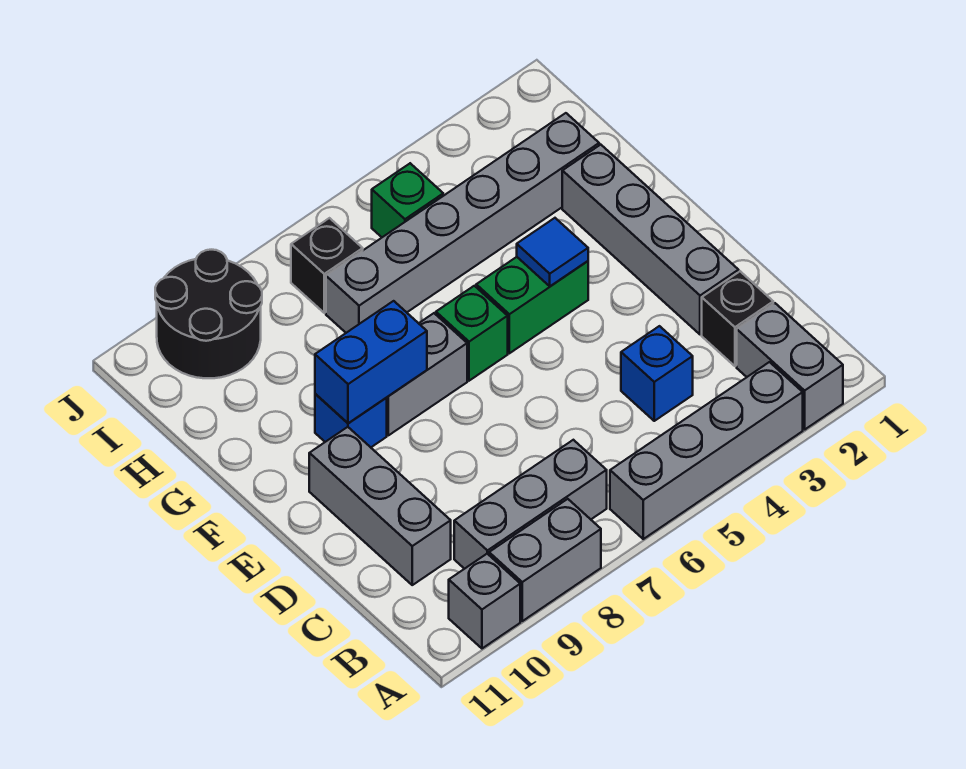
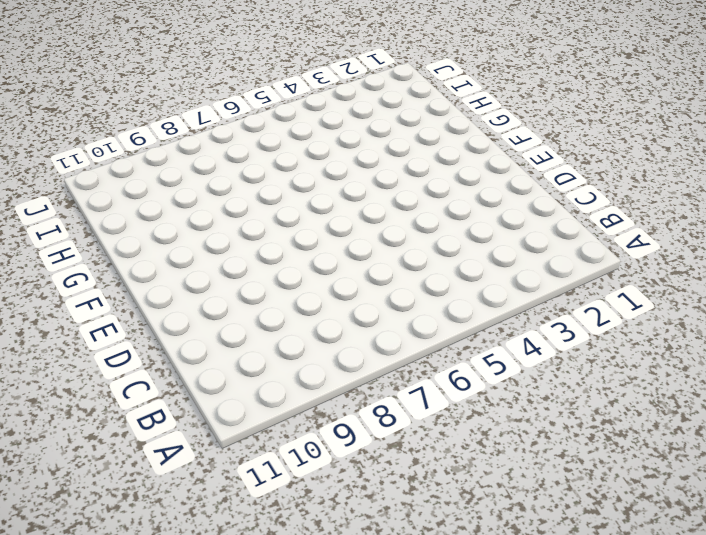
none -> grey brick A2:B2 level 1
none -> grey brick A3:A6 level 1
none -> grey brick A8:A9 level 1

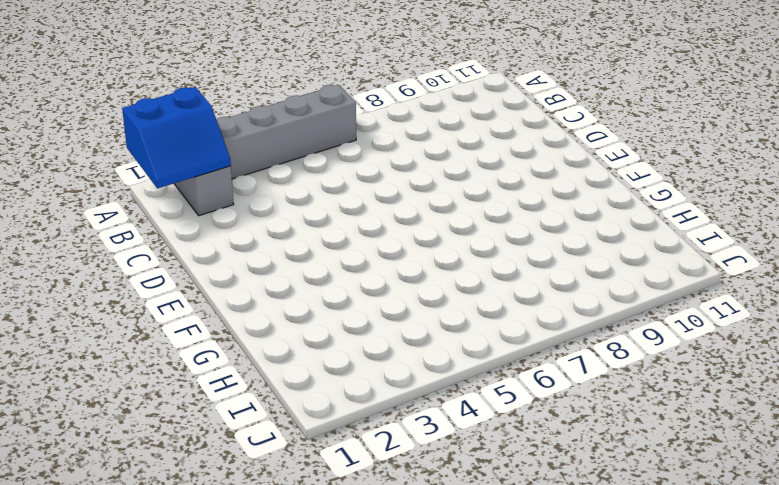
blue slope A1:B2 level 2 top A -> none
none -> grey brick A8:A9 level 1
none -> grey brick A10 level 1
none -> grey brick B7:B9 level 1

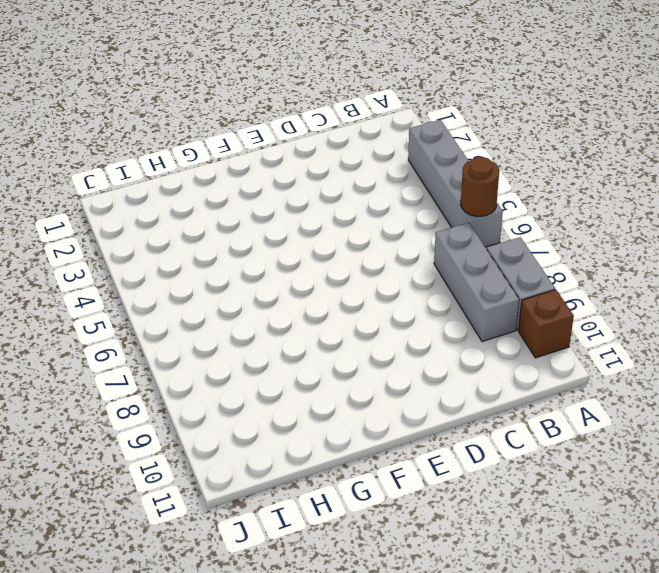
brown round brick A6 level 2 -> none
brown brick A10 level 1 -> grey brick A10 level 1
none -> grey brick A2:B2 level 1
none -> black brick C2 level 1
none -> blue brick C4 level 1

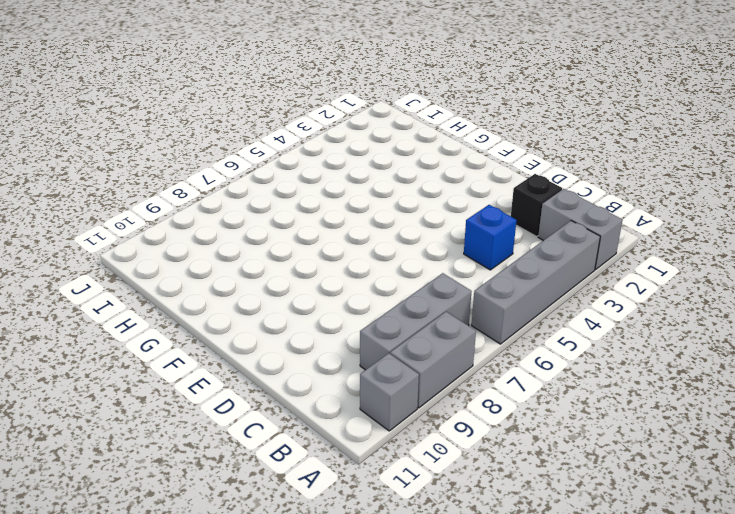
none -> grey brick C10:E10 level 1
none -> grey brick D2:G2 level 1
none -> green brick F4:F5 level 1

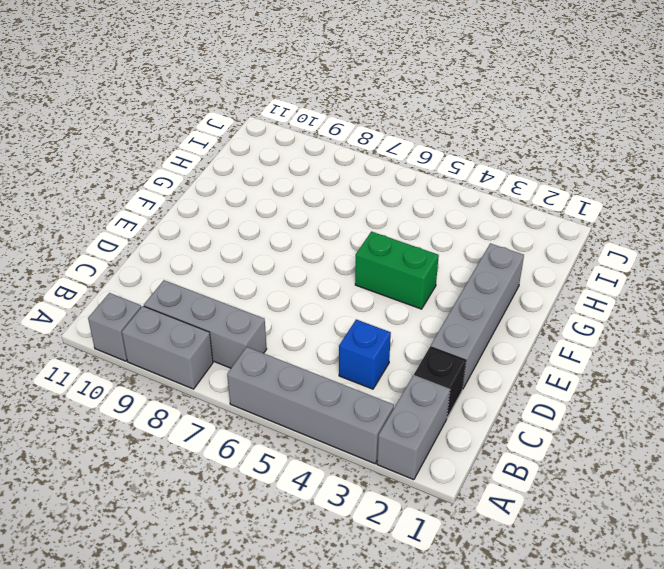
none -> grey brick C10:E10 level 1
none -> green brick F6 level 1
none -> grey brick F7:F8 level 1

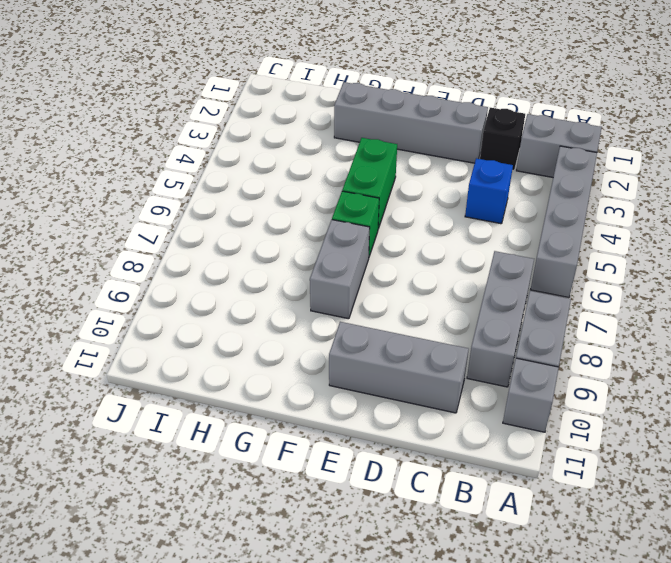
none -> blue brick F9 level 1
none -> grey brick H2:H7 level 1
none -> green brick I5 level 1

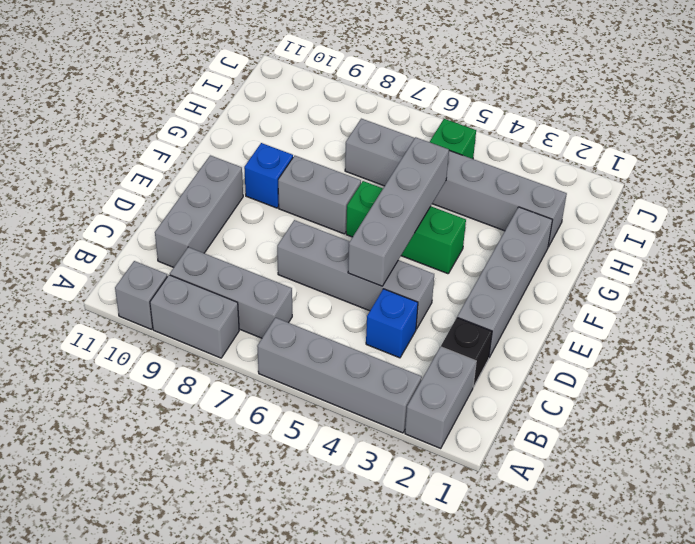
grey brick D4:D7 level 1 -> none
grey brick D5:G5 level 2 -> none
none -> black brick I7 level 1
none -> black round brick I9:J10 level 1
none -> blue tile F4 level 2

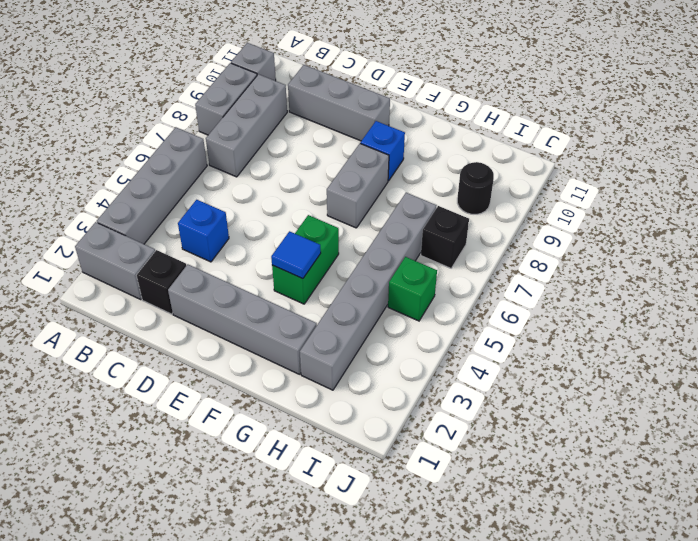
black round brick I9 level 1 -> black round brick I9:J10 level 1
none -> green brick F6 level 1
none -> blue brick F8:F9 level 2

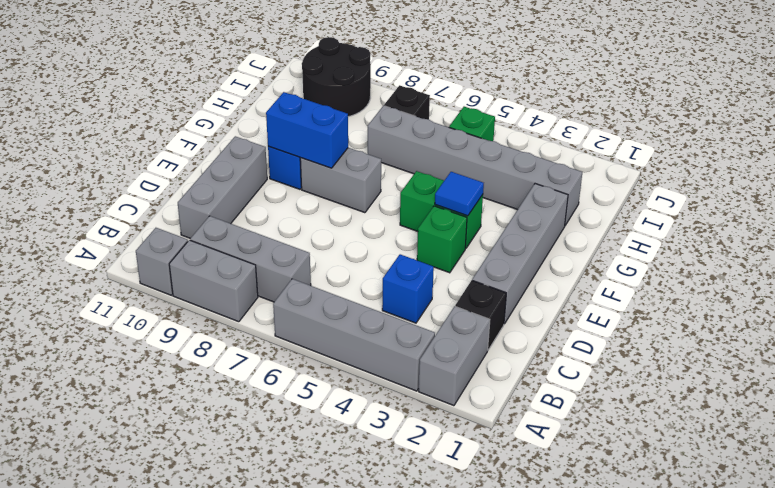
green brick E4 level 1 -> green brick F6 level 1

